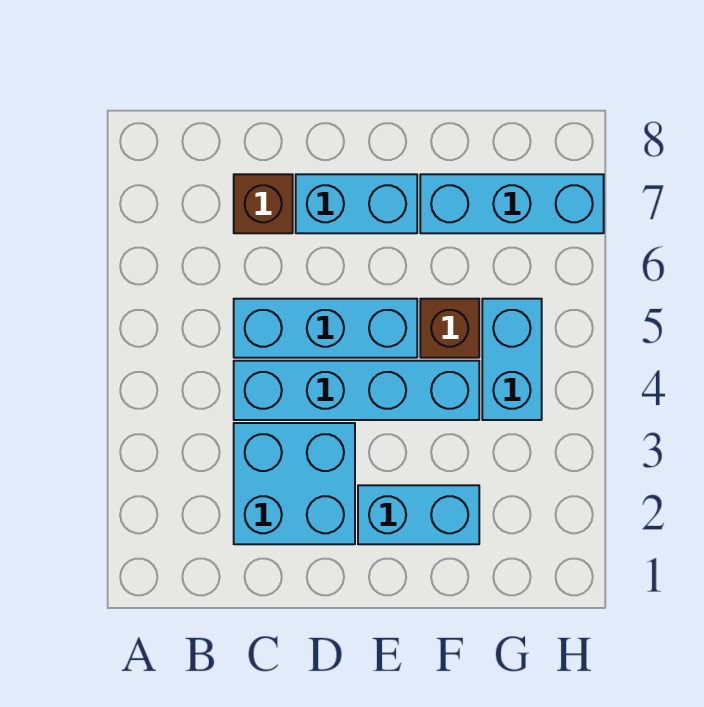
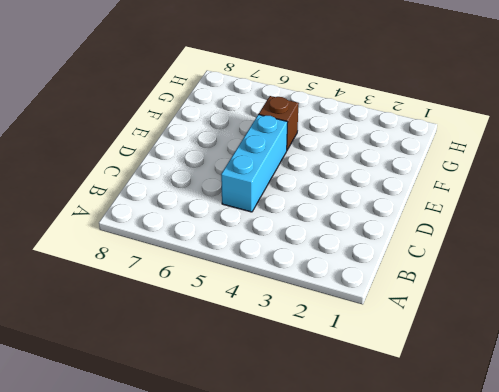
none -> cyan brick C2:D3 level 1
none -> cyan brick C4:F4 level 1

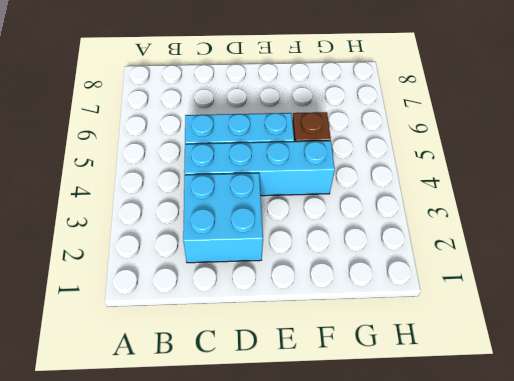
none -> brown brick C7 level 1
none -> cyan brick D7:E7 level 1

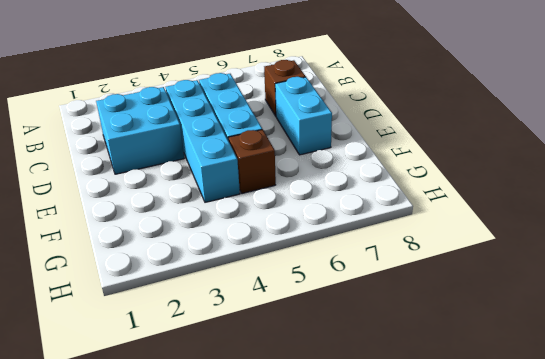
none -> cyan brick E2:F2 level 1
none -> cyan brick F7:H7 level 1

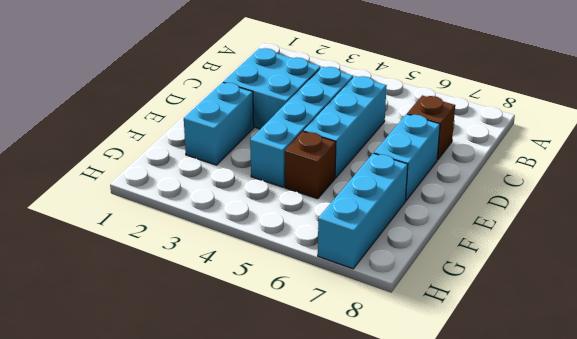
none -> cyan brick G4:G5 level 1

